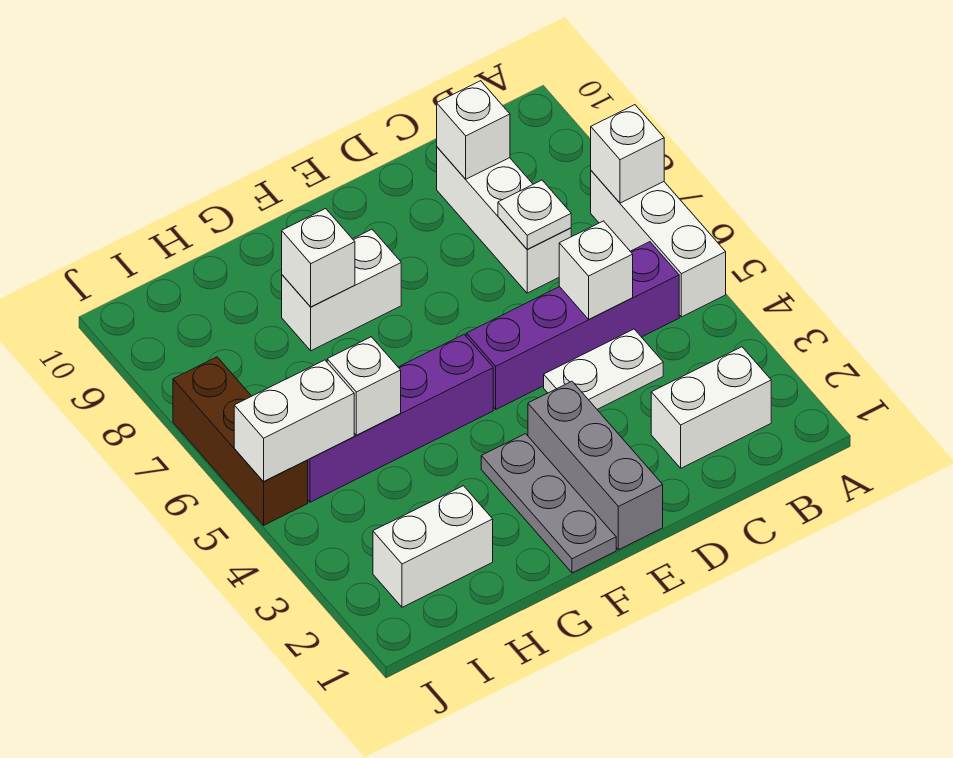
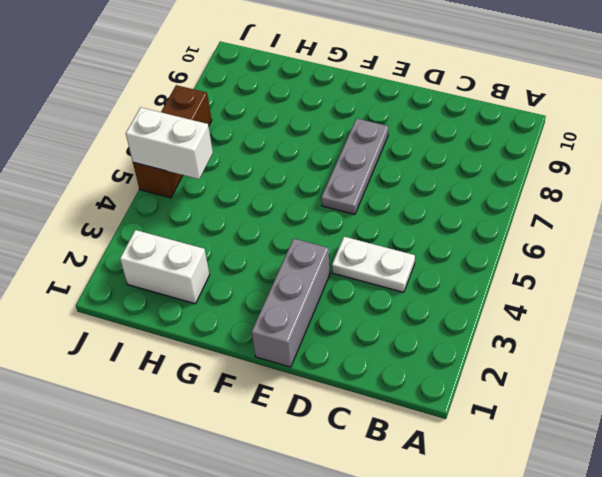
grey plate E6:E8 level 1 -> grey plate F1:F3 level 1
none -> white brick A5:A7 level 1
none -> white brick B2:C2 level 1
none -> purple brick B5:E5 level 1

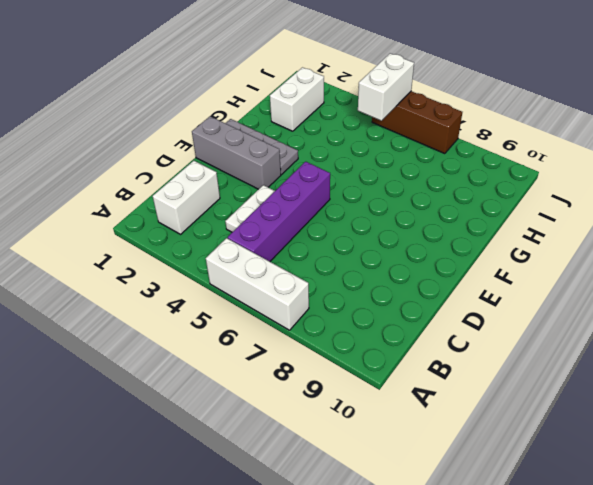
none -> white brick C7:C9 level 1
none -> purple brick F5:I5 level 1
none -> white brick F8:G8 level 1

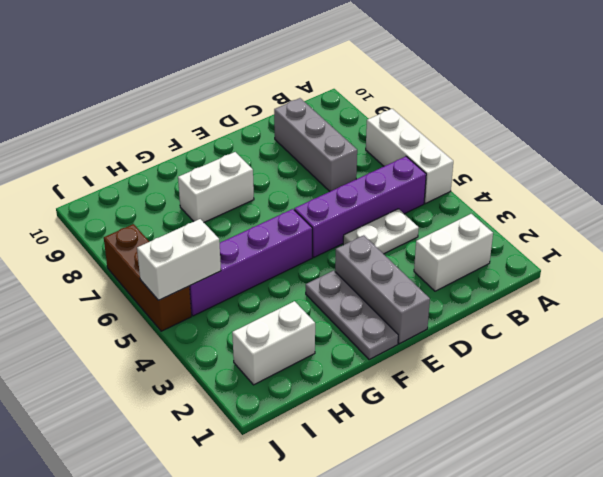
grey brick C7:C9 level 1 -> white brick C7:C9 level 1
none -> white brick A7 level 2
none -> white brick C5 level 2
none -> white plate C7 level 2

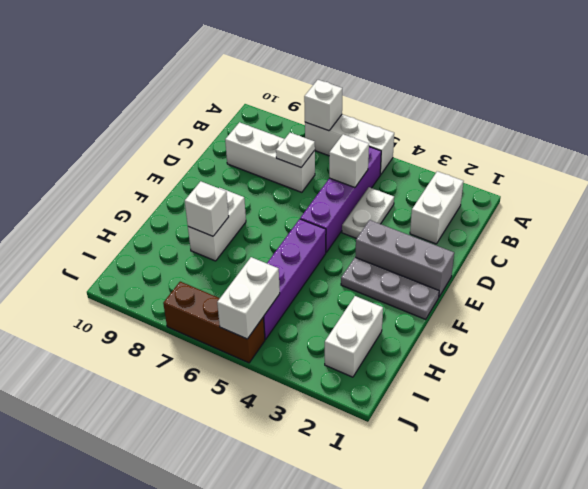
none -> white brick C9 level 2
none -> white brick H5 level 2

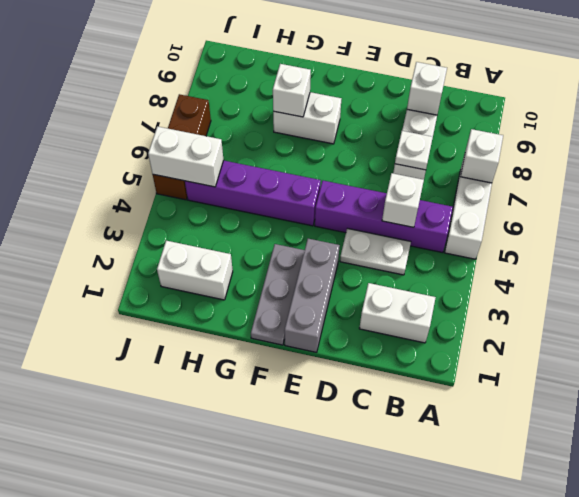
none -> white brick H5 level 2

